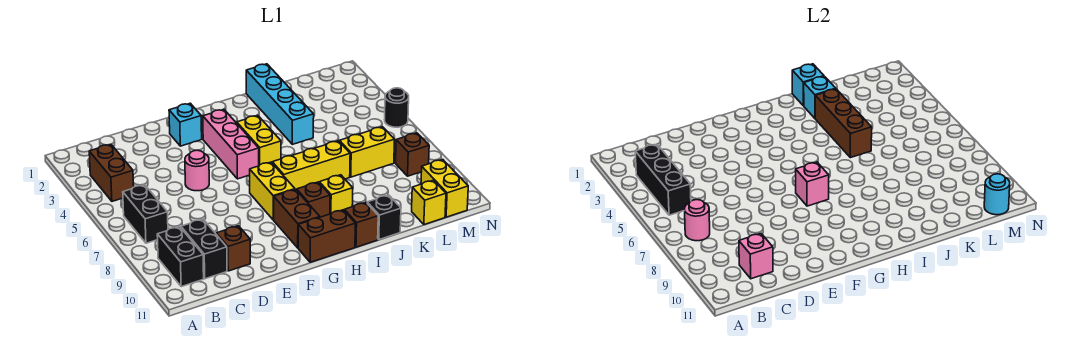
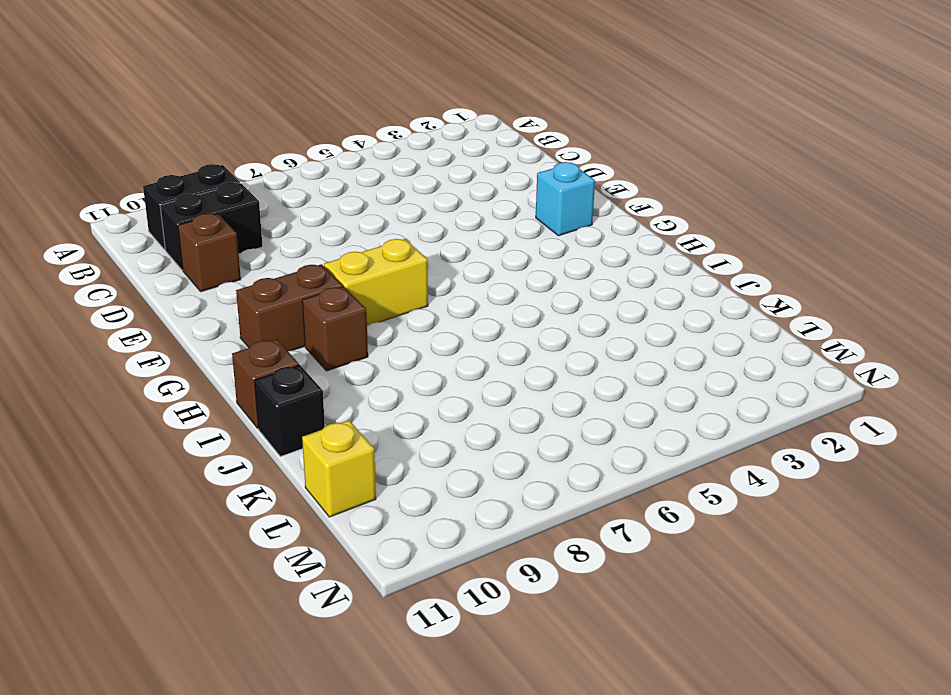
none -> brown brick B3:B4 level 1
none -> black brick B6:B7 level 1
none -> pink round brick E5 level 1
none -> pink brick G3:G5 level 1

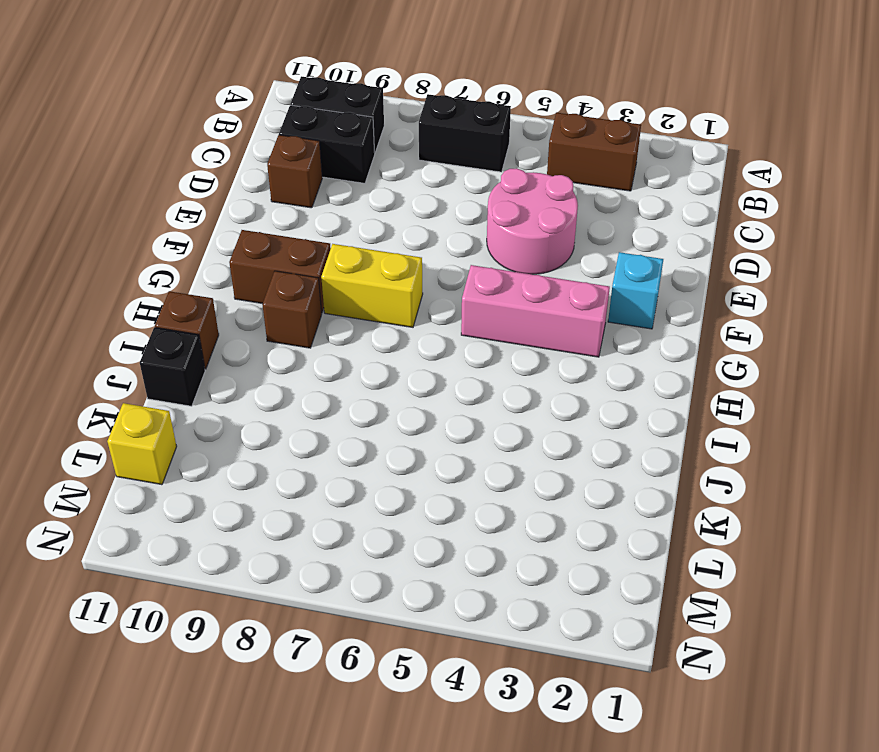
pink round brick D4:E5 level 1 -> pink round brick E5 level 1
none -> brown brick G11:H11 level 1
none -> yellow brick H4:H5 level 1
none -> yellow brick H7:J7 level 1
none -> yellow brick I9 level 1

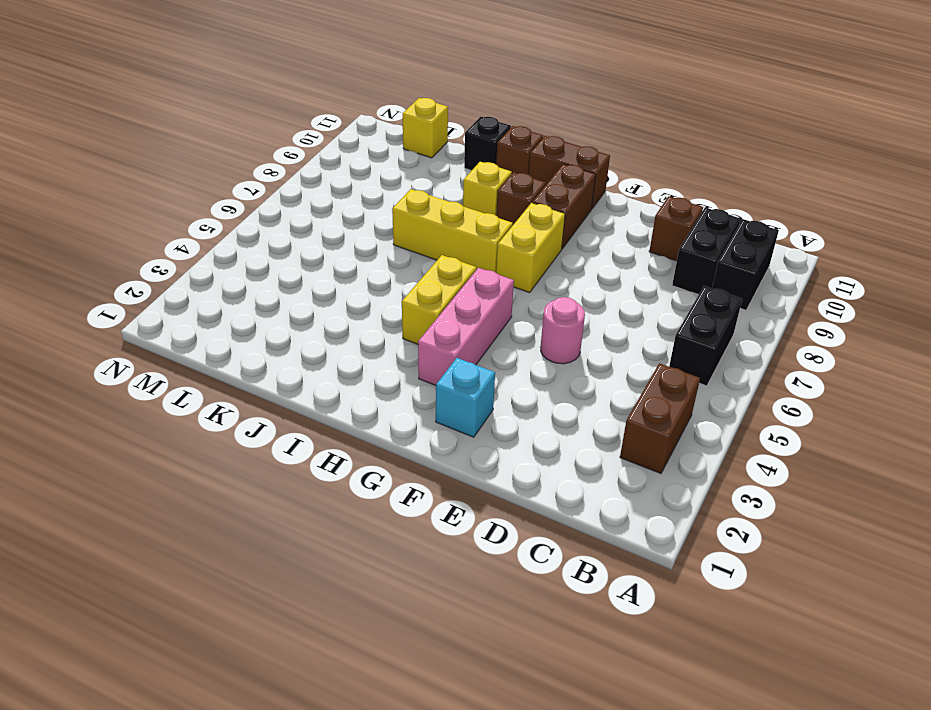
none -> cyan brick J1:J4 level 1
none -> yellow brick K7:L7 level 1
none -> brown brick M8 level 1
none -> yellow brick M10:M11 level 1

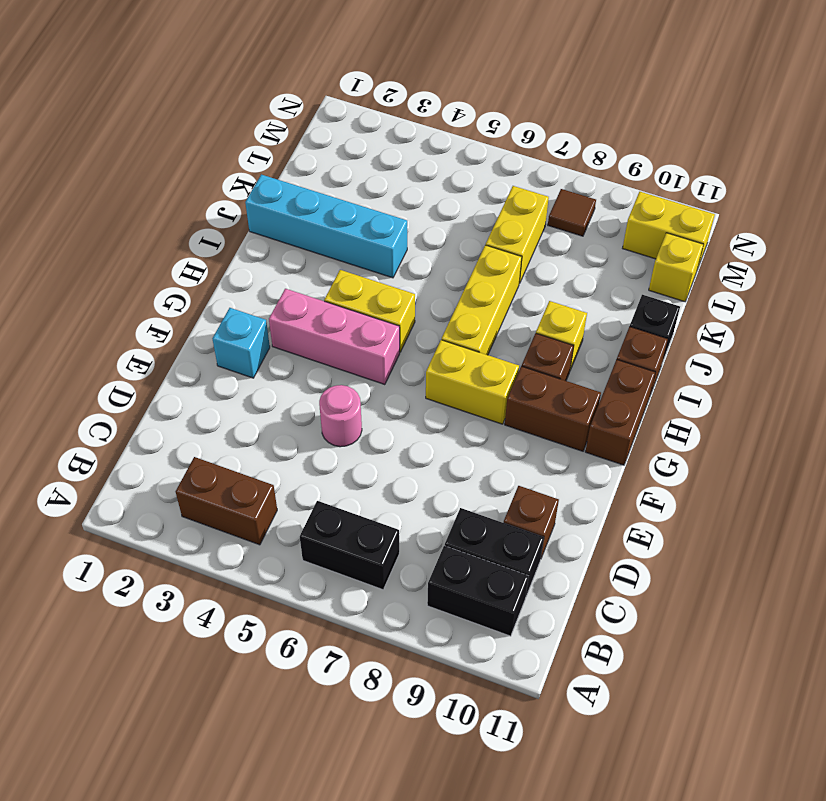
brown tile M8 level 1 -> brown brick M8 level 1
none -> black round brick N5 level 1
none -> black brick B3:B5 level 2
none -> pink round brick B7 level 2
none -> pink brick C10 level 2

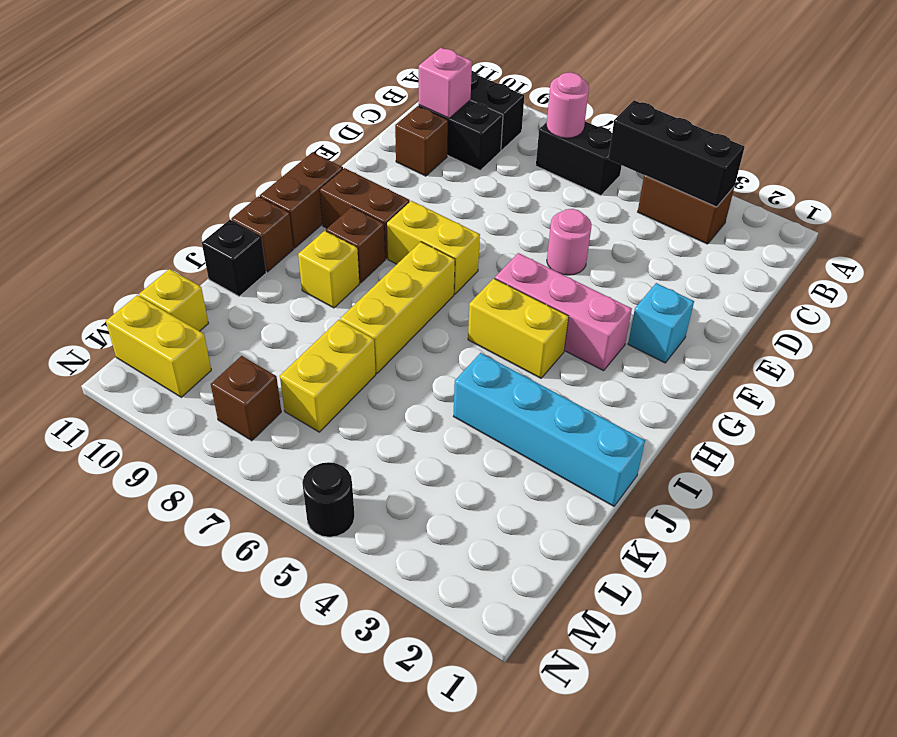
none -> pink brick G7 level 2
none -> cyan brick J1 level 2
none -> cyan brick J2 level 2
none -> brown brick J3:J5 level 2

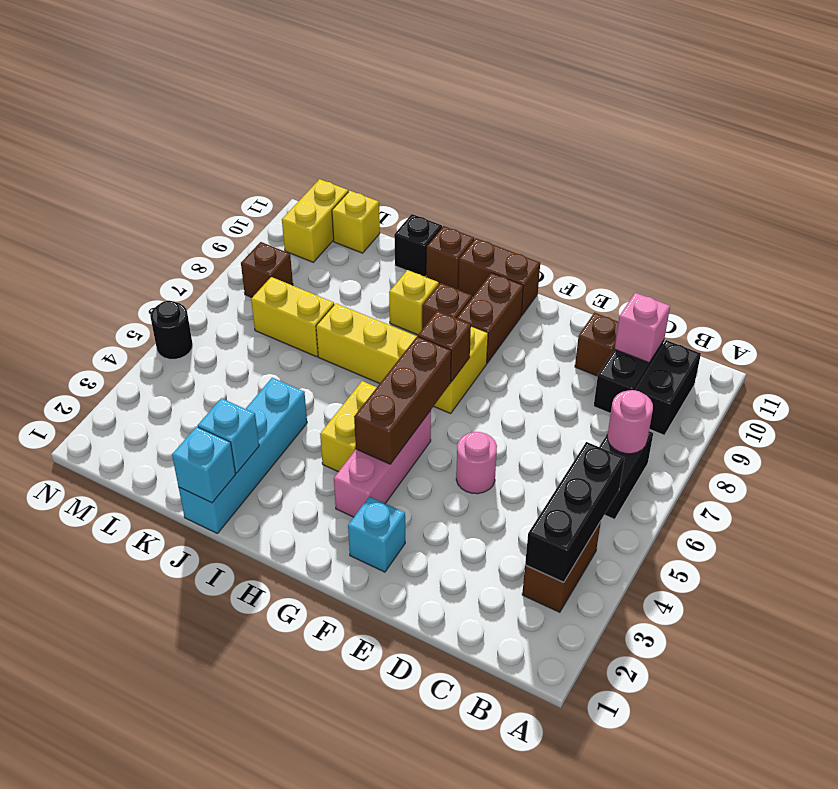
brown brick G4:G6 level 2 -> brown brick J3:J5 level 2
brown brick G7 level 2 -> pink brick G7 level 2
none -> cyan round brick M11 level 2

